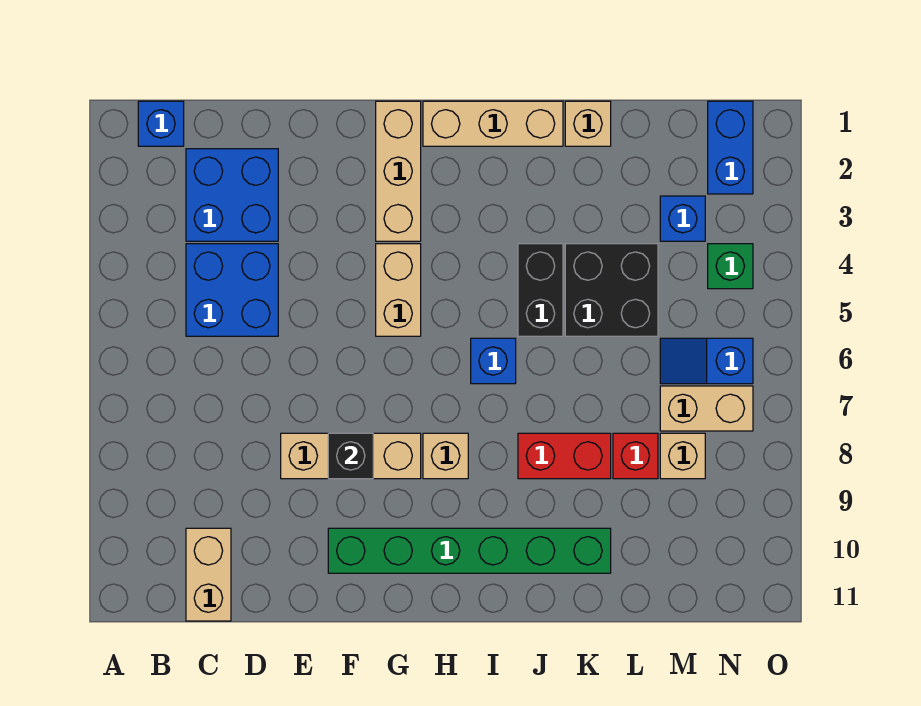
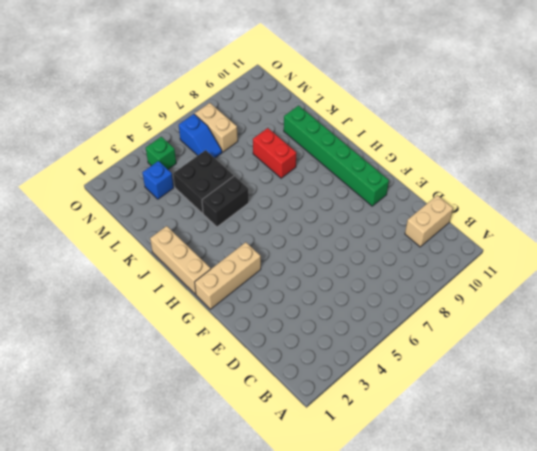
none -> blue brick B1 level 1
none -> blue brick C2:D3 level 1
none -> blue brick C4:D5 level 1

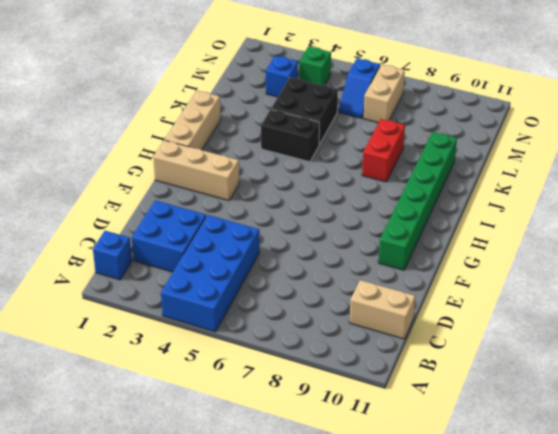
blue brick A4:D5 level 1 -> blue brick C4:D5 level 1
none -> tan brick E8:G8 level 1
none -> tan brick G4:G5 level 1
none -> tan brick H8 level 1

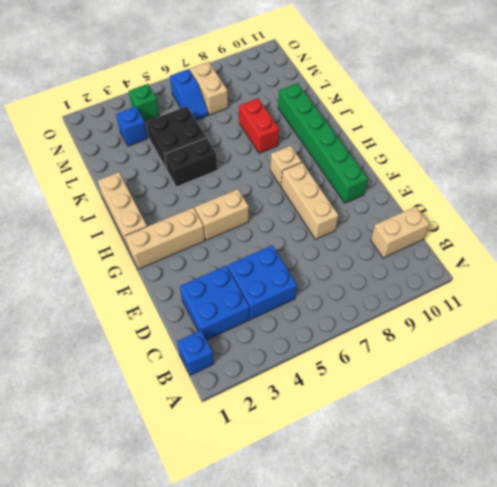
none -> blue brick I6 level 1
none -> tan brick K1 level 1
none -> red brick L8 level 1

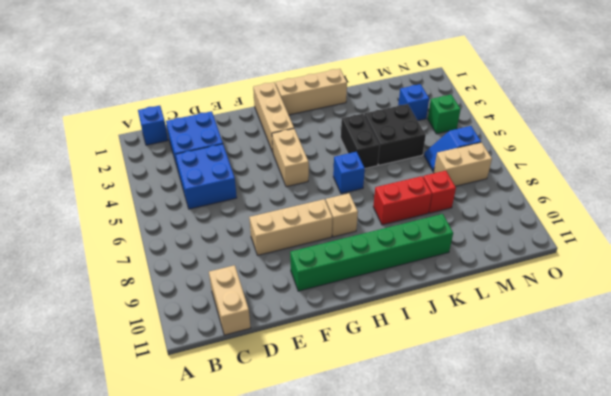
none -> tan brick K1 level 1
none -> tan brick M8 level 1
none -> blue brick N1:N2 level 1

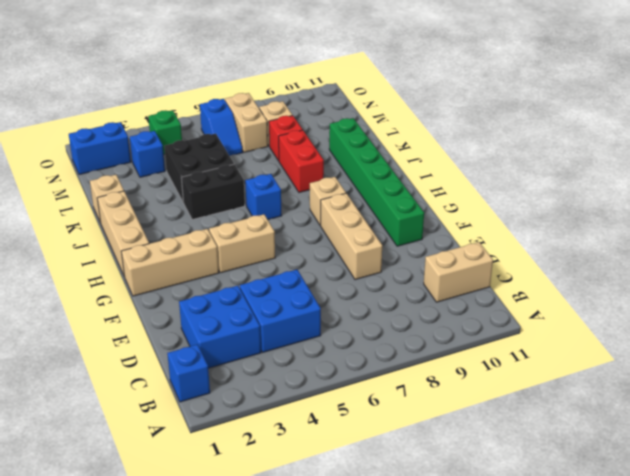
none -> black brick F8 level 2

